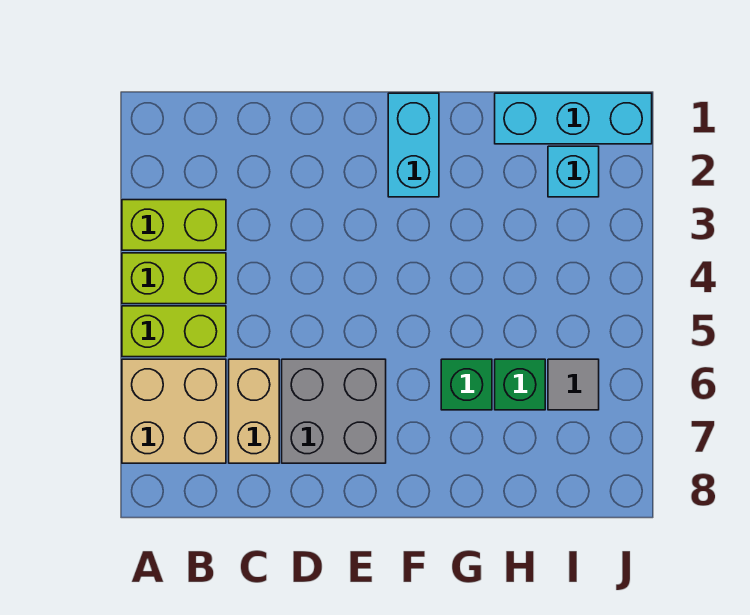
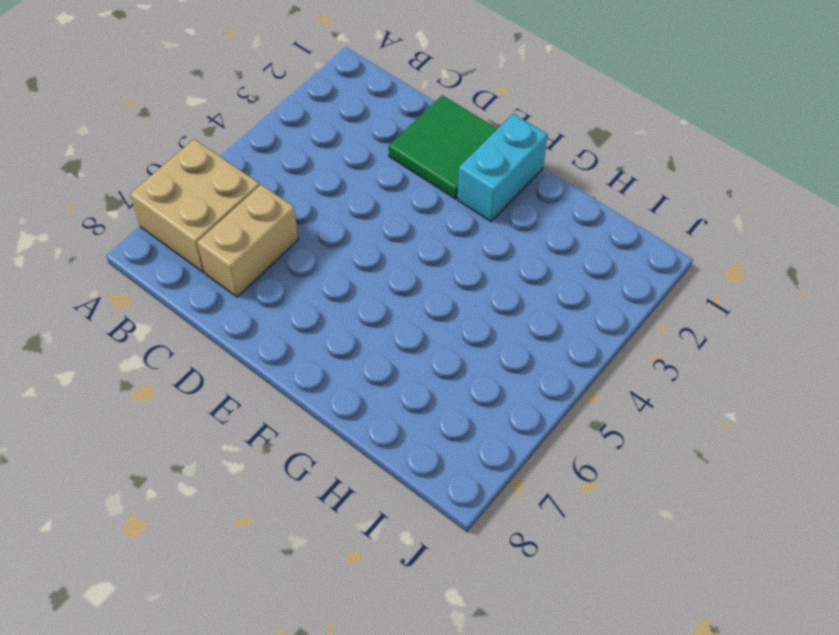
green tile D1:E2 level 1 -> none
none -> lime brick A3:B3 level 1
none -> lime brick A4:B4 level 1
none -> lime brick A5:B5 level 1

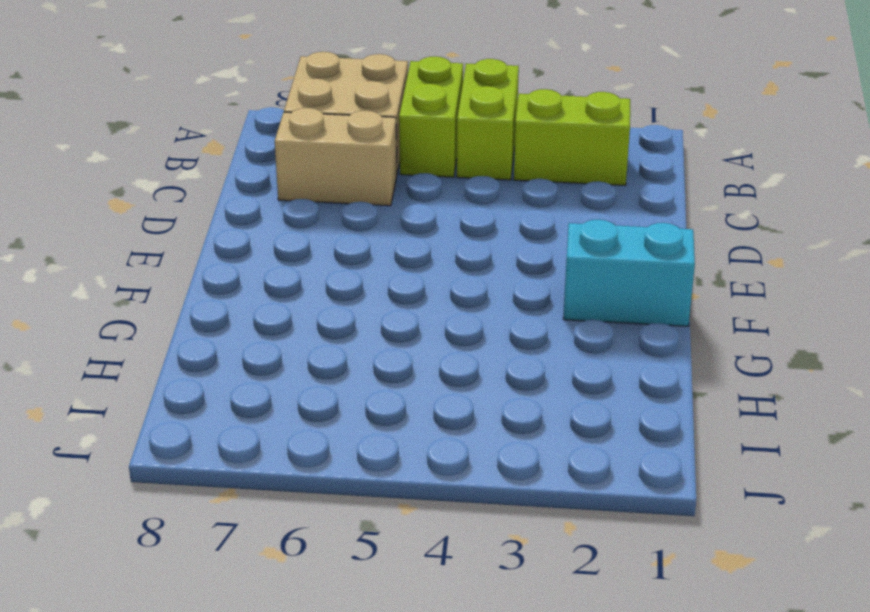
lime brick B2:B3 level 1 -> lime brick A3:B3 level 1
none -> grey brick D6:E7 level 1
none -> green brick G6 level 1
none -> cyan brick H1:J1 level 1

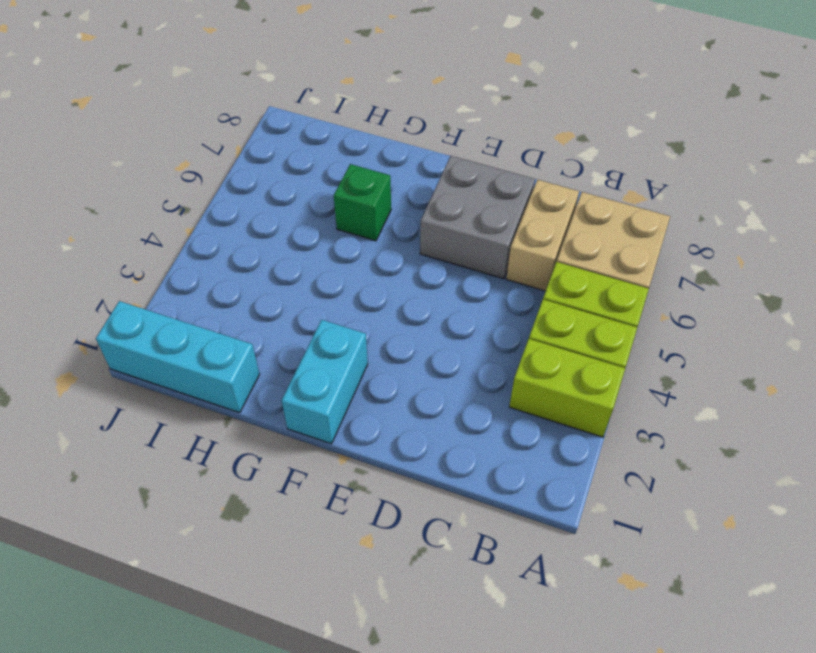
none -> green brick H6 level 1
none -> cyan brick I2 level 1
none -> grey tile I6 level 1

